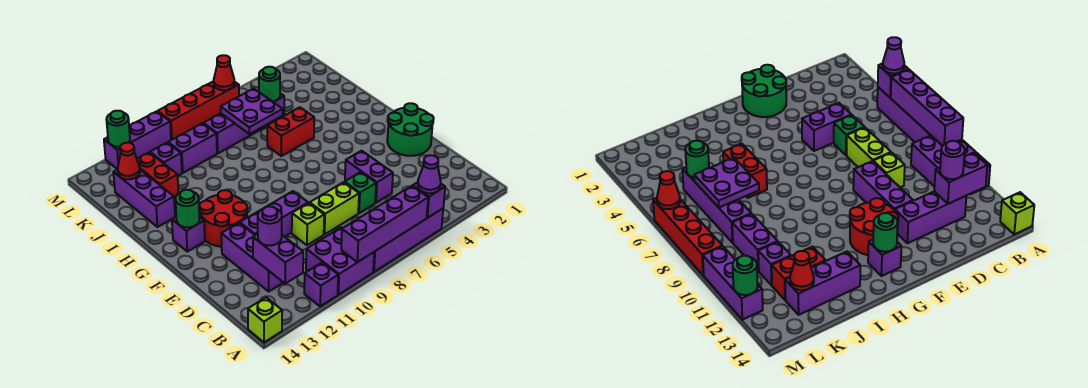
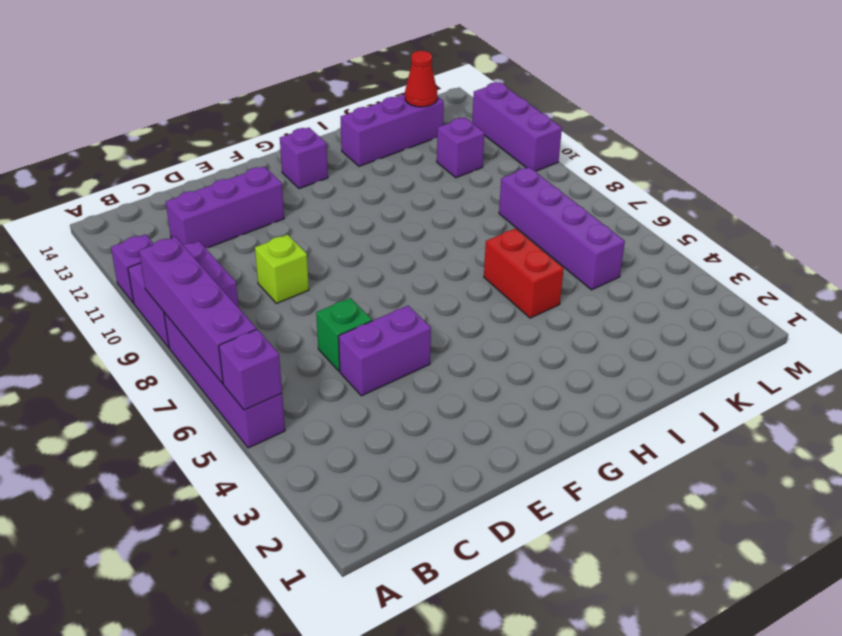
none -> lime brick A14 level 1
none -> lime brick D7:D8 level 1
none -> green round brick E1:F2 level 1
none -> purple brick E9:E11 level 1

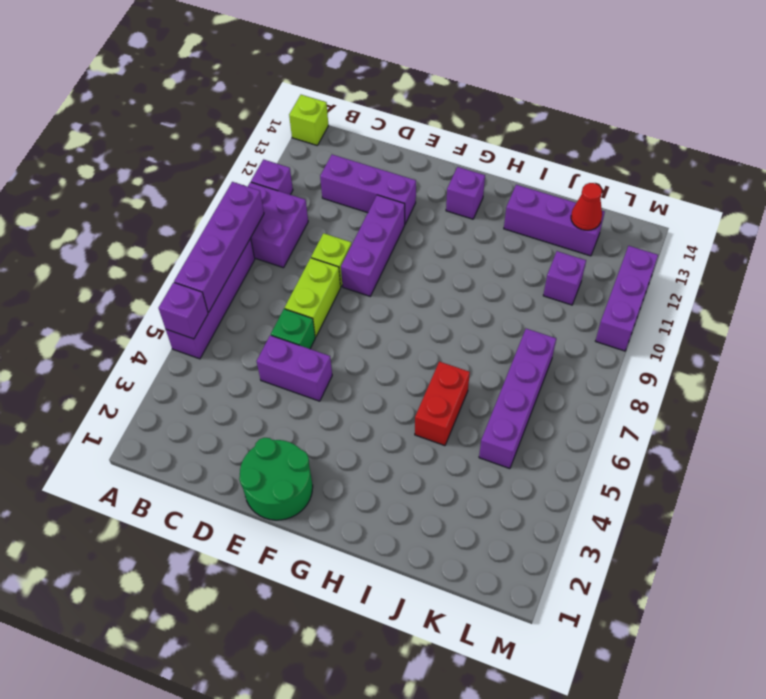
none -> red round brick F11:G12 level 1
none -> red brick J12:K12 level 1
none -> purple brick K9:K10 level 1
none -> red brick M6:M9 level 1

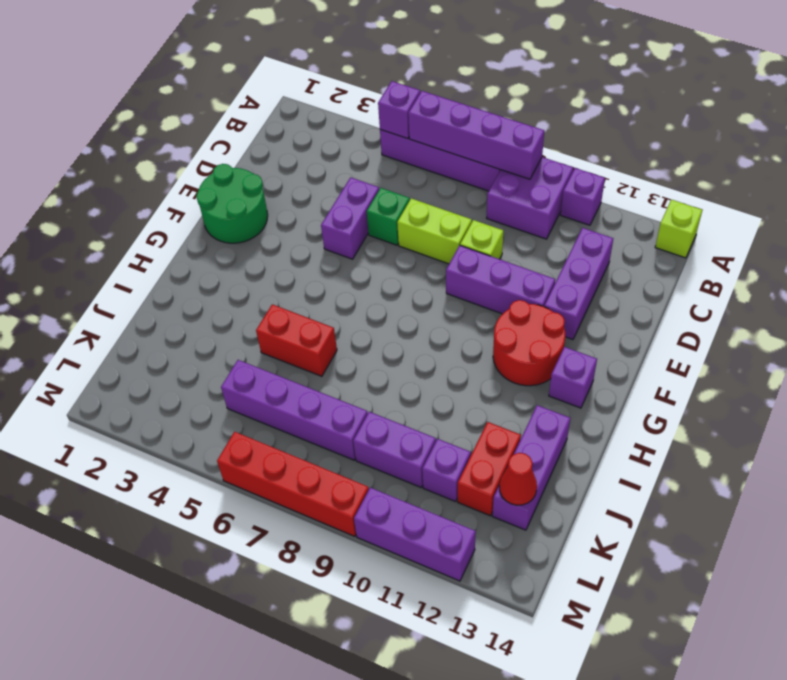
none -> purple brick B12:C12 level 2
none -> green round brick G13 level 2
none -> purple plate J6:K7 level 2
none -> green round brick K5 level 2

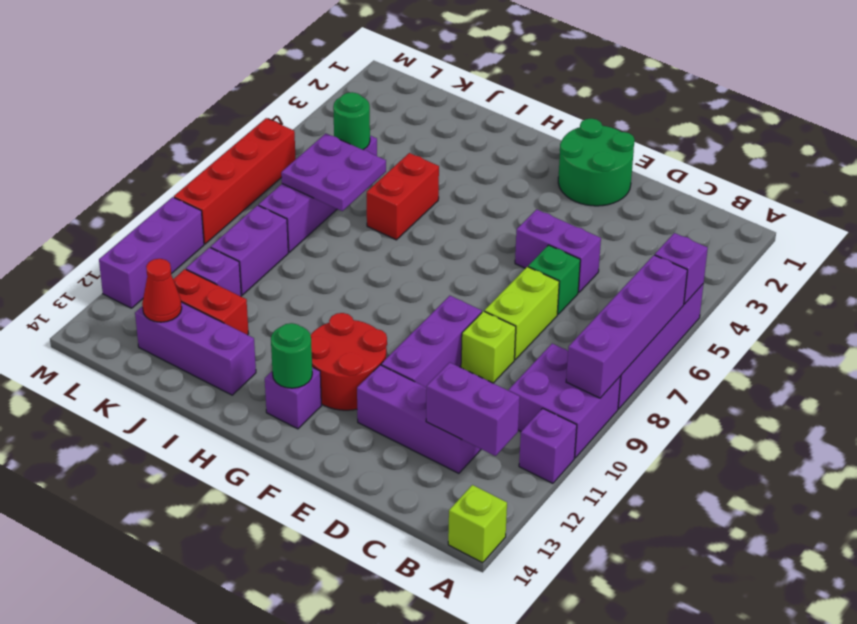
none -> red cone M6 level 2
none -> green round brick M12 level 2
none -> purple cone A5 level 3
none -> purple round brick C12 level 3

